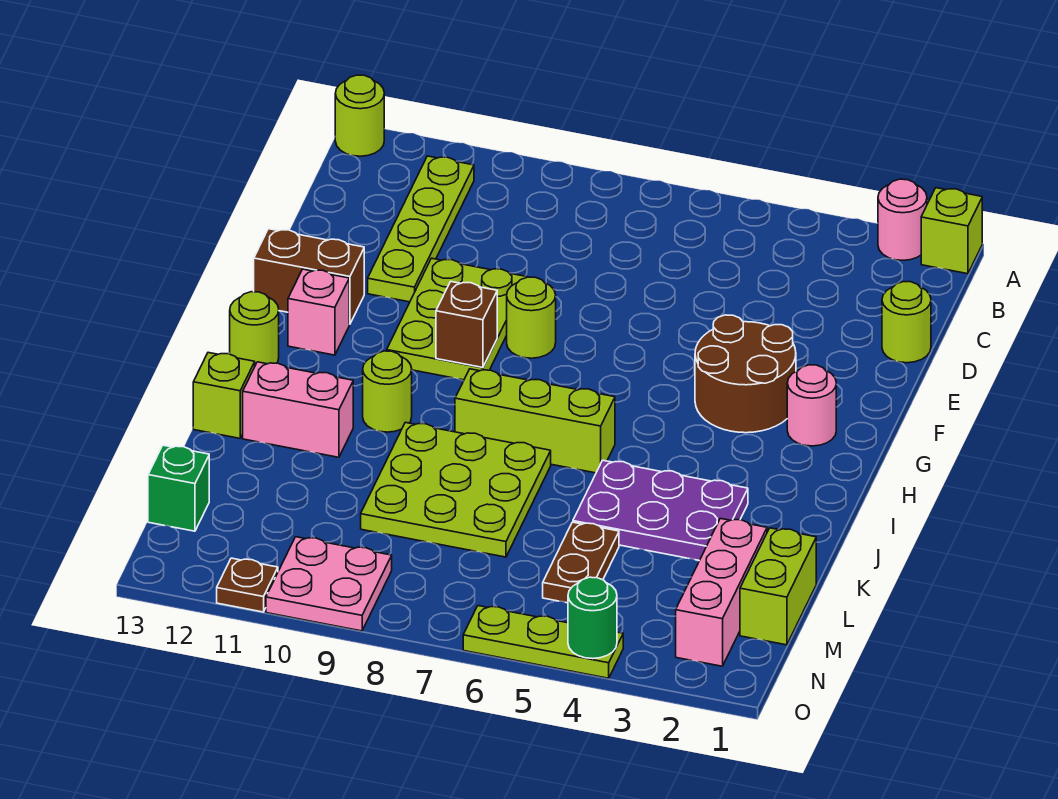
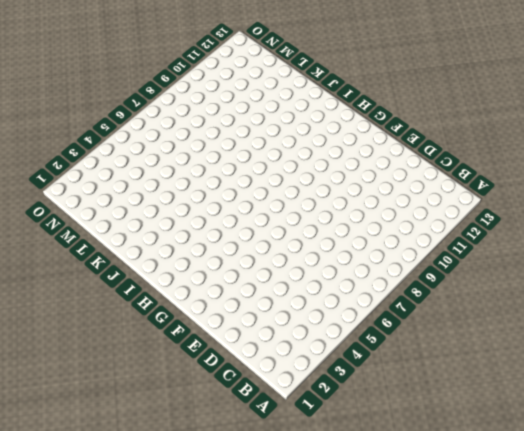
none -> lime brick A1 level 1
none -> pink round brick A2 level 1
none -> lime round brick A13 level 1

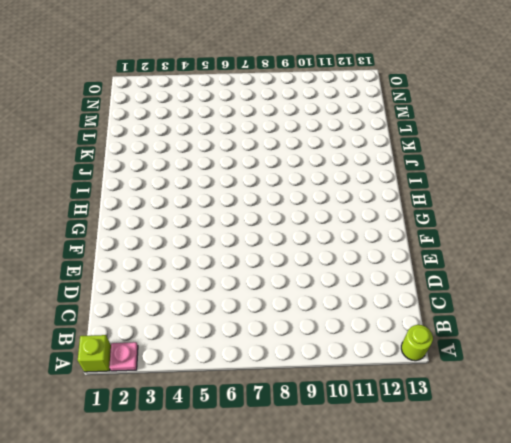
pink plate A2 level 1 -> pink round brick A2 level 1
none -> lime plate B11:E11 level 1
none -> lime round brick D1 level 1
none -> lime plate E9:G10 level 1

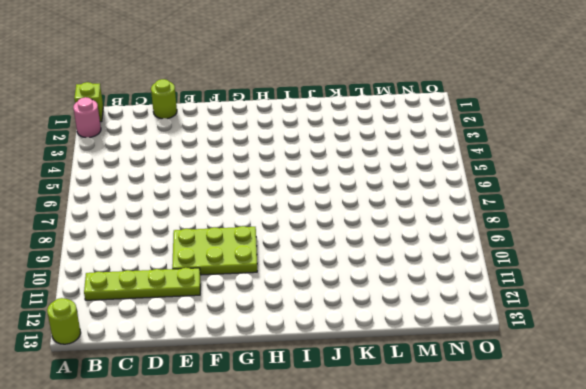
none -> brown round brick F3:G4 level 1
none -> lime round brick F8 level 1
none -> brown brick F12:F13 level 1

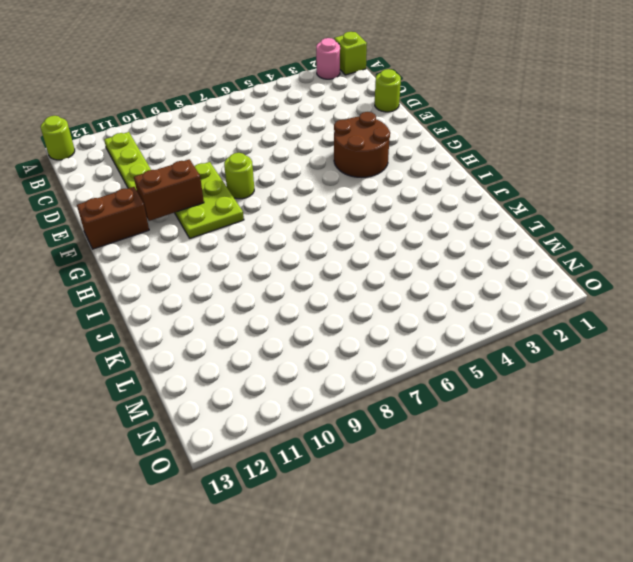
brown brick F10:F11 level 2 -> none
none -> pink round brick G2 level 1
none -> pink brick G12 level 1
none -> lime round brick H13 level 1

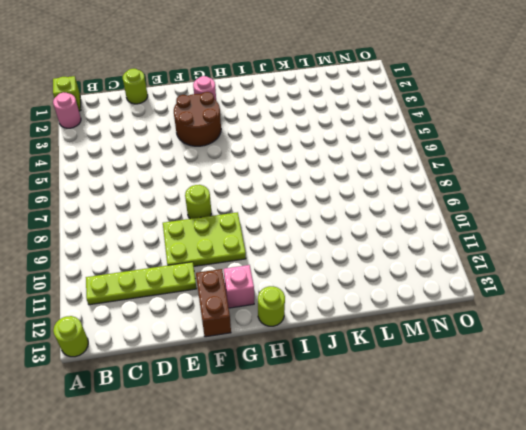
none -> lime brick I6:I8 level 1
none -> lime round brick I10 level 1
none -> purple plate J3:K5 level 1

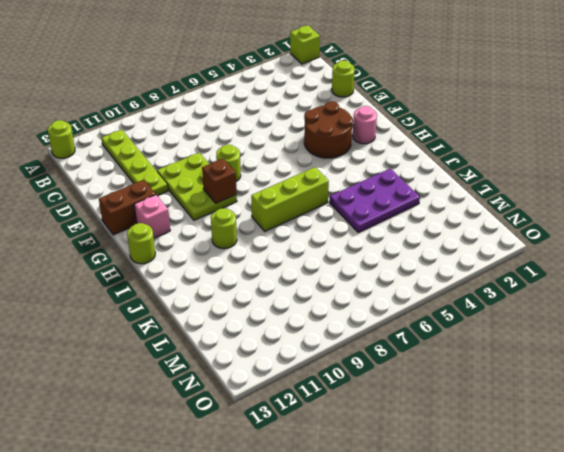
none -> pink round brick A2 level 1
none -> lime plate J7:L9 level 1
none -> pink brick J11:J12 level 1

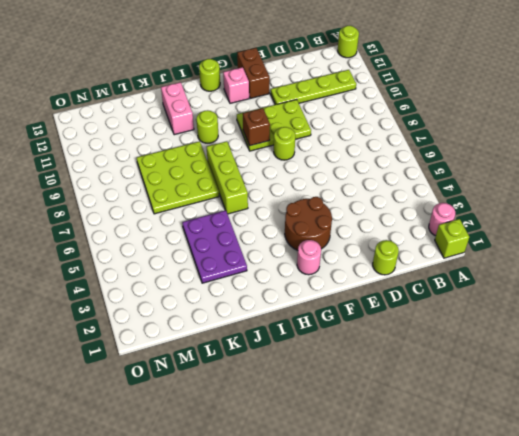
none -> lime brick J13 level 1
none -> lime brick L1:M1 level 1
none -> pink brick L2:N2 level 1

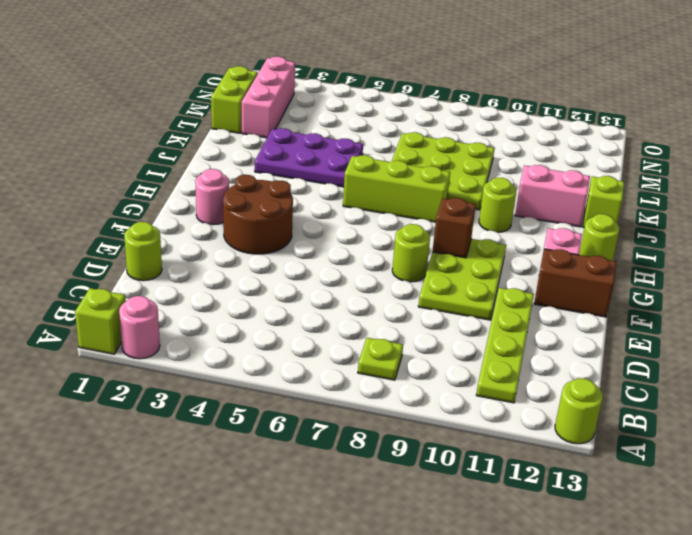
lime plate B8 level 1 -> none
none -> brown plate L5:M5 level 1
none -> green brick M13 level 1
none -> pink plate N9:O10 level 1

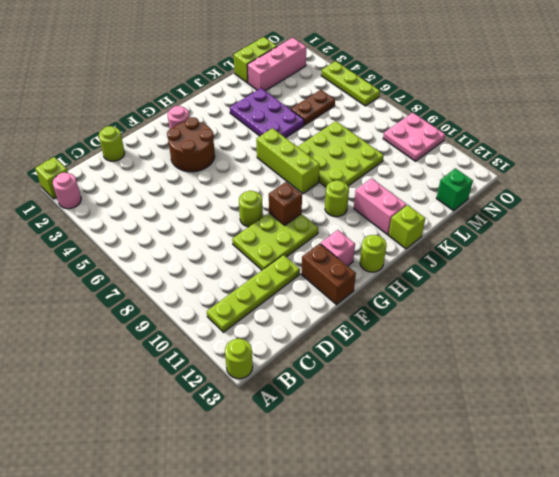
none -> brown plate O11 level 1
none -> green round brick O4 level 2

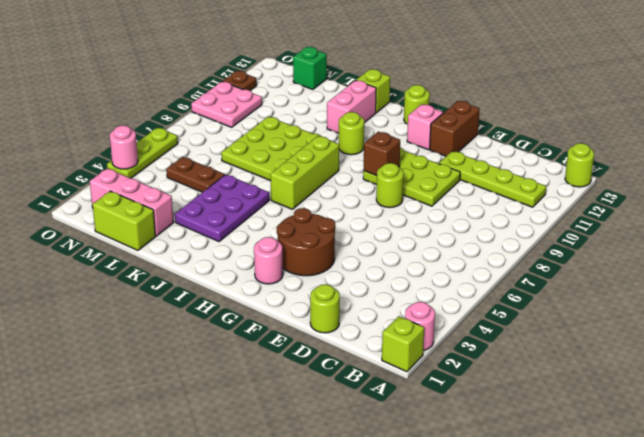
pink round brick O4 level 2 -> green round brick O4 level 2

